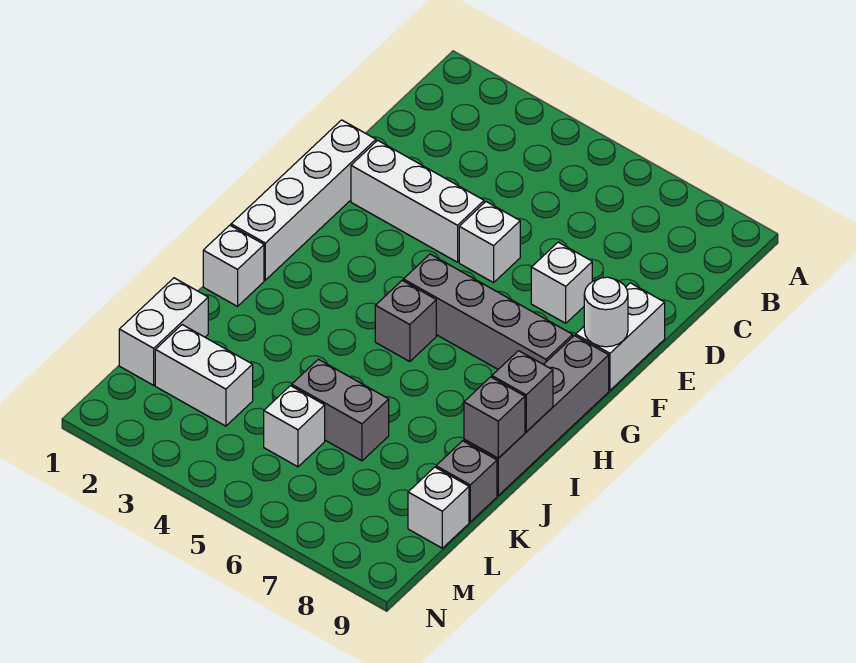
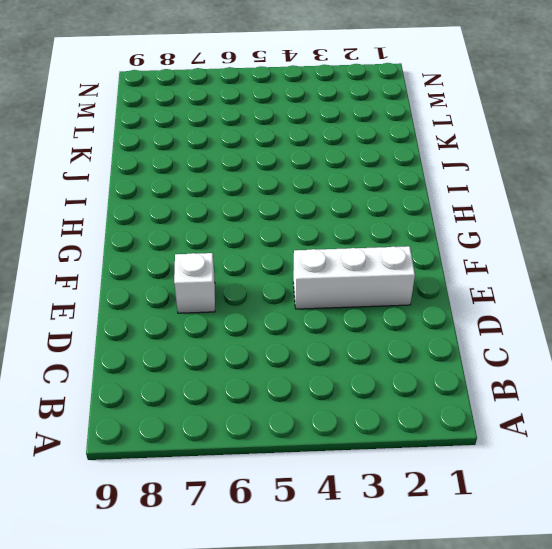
none -> white brick E1:H1 level 1
none -> white brick E5 level 1
none -> white brick E9:F9 level 1

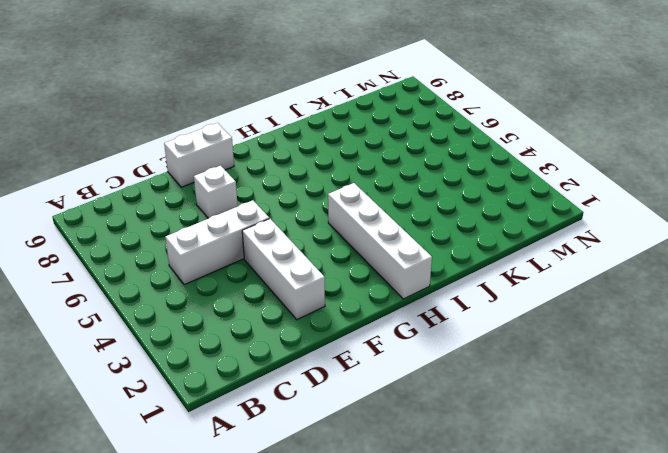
white brick C5:E5 level 1 -> white brick E5 level 1
white brick H1:H4 level 1 -> white brick E1:H1 level 1
none -> grey brick G5:G8 level 1
none -> grey brick G9:J9 level 1
none -> grey brick H5 level 1

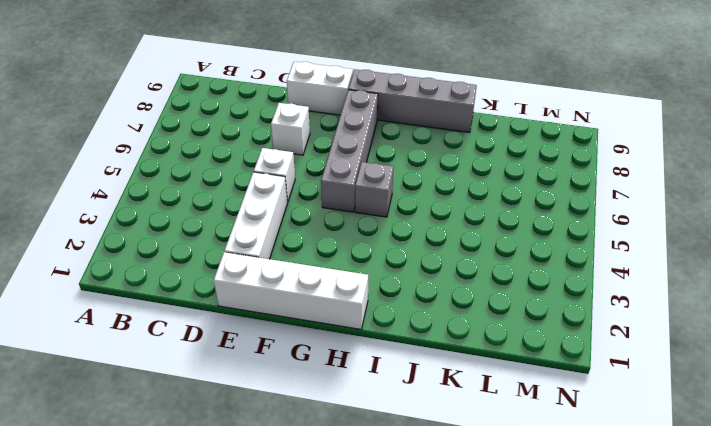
none -> white brick I1 level 1
none -> white brick K1:L1 level 1
none -> grey brick K5:K6 level 1

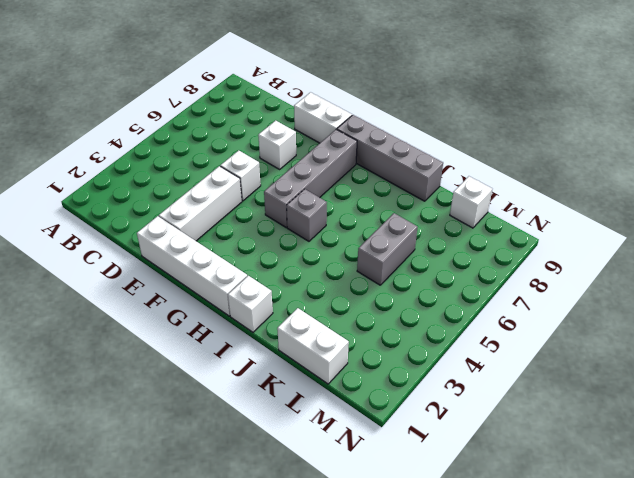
none -> grey brick K9 level 1
none -> white brick L2:L3 level 1
none -> white brick L5 level 1

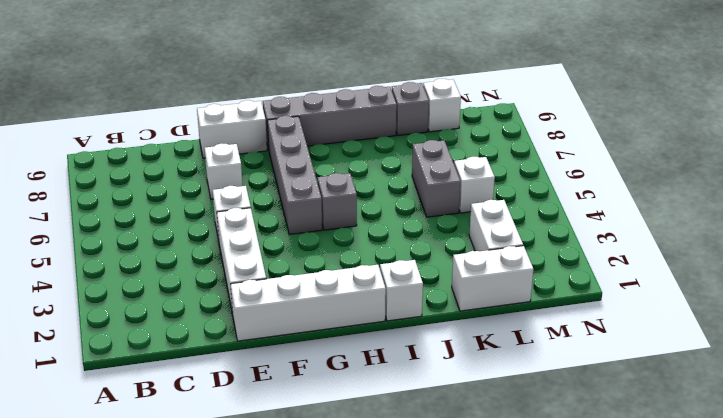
none -> white round brick F9 level 2
none -> grey brick I9 level 2
none -> grey brick J9 level 2

